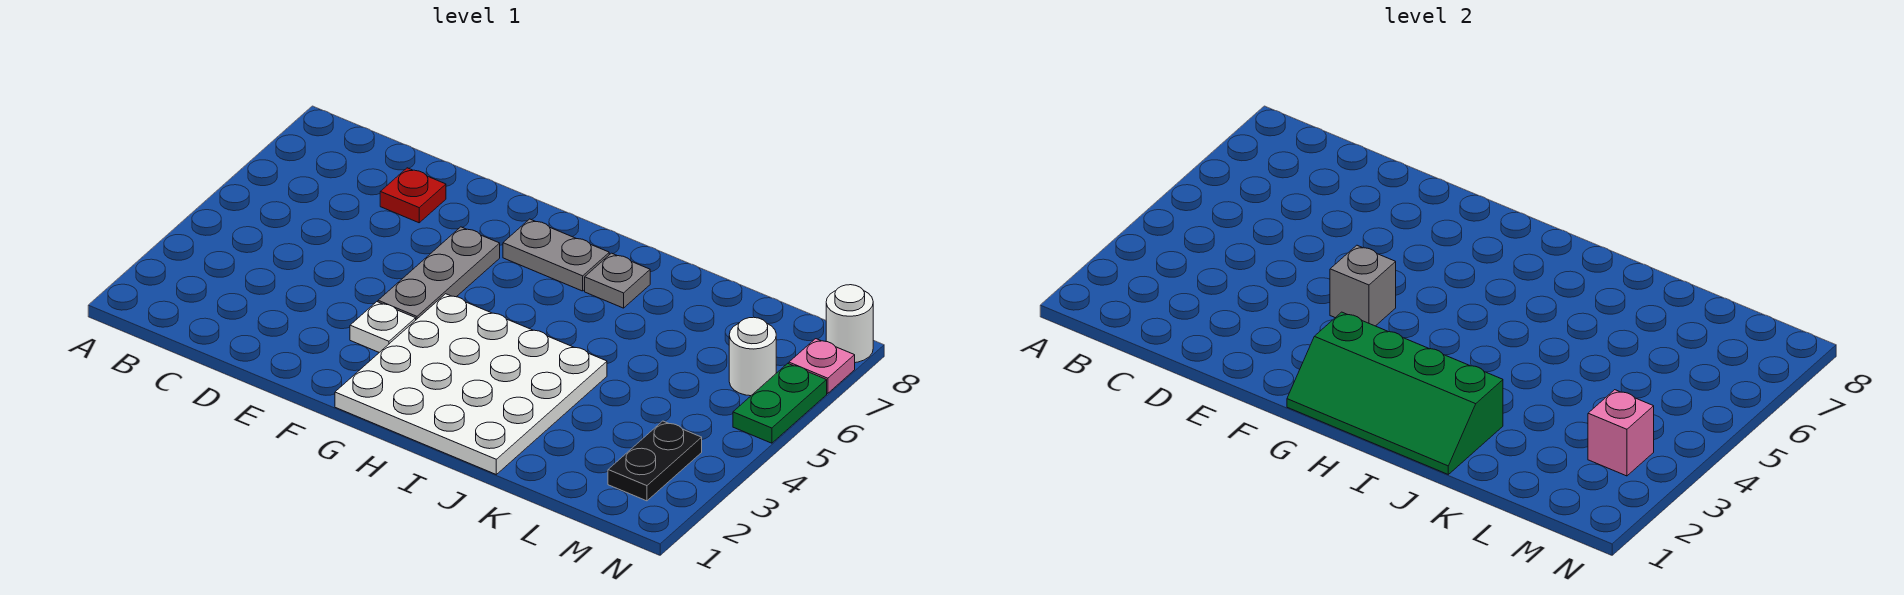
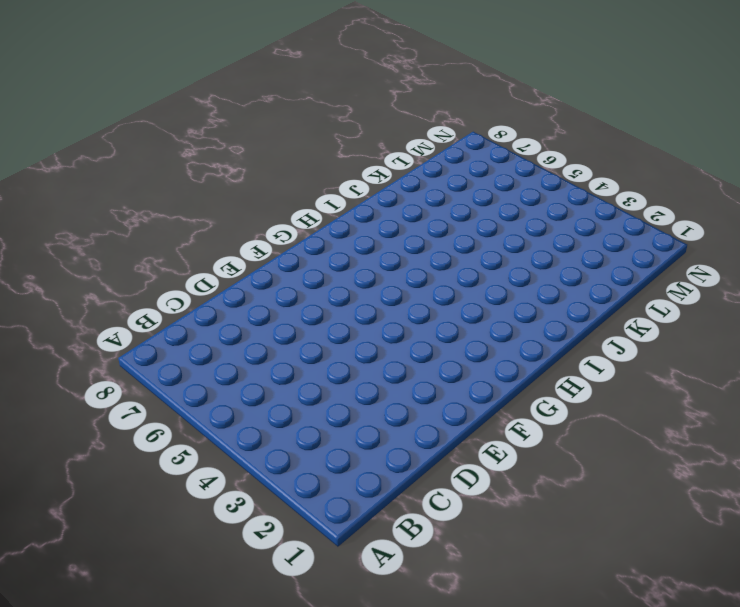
none -> red plate D7 level 1
none -> white plate F3 level 1
none -> grey plate F4:F6 level 1

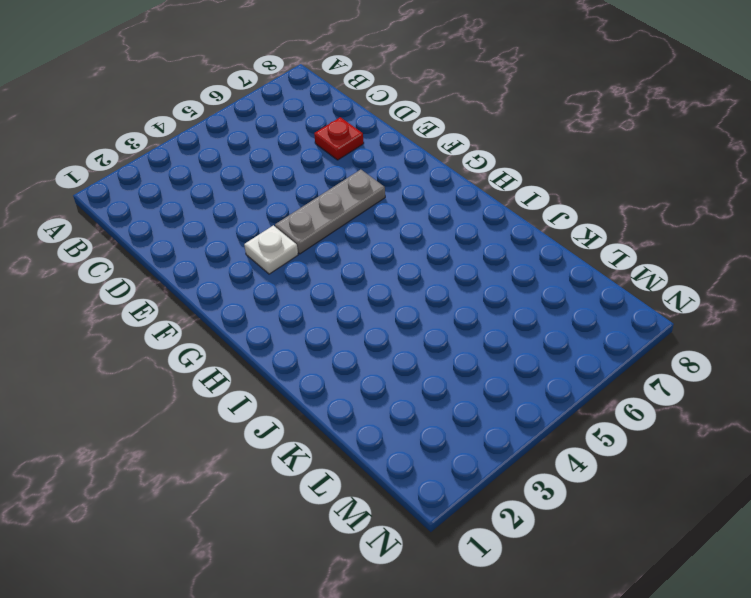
none -> white plate G1:J4 level 1
none -> grey plate G7:H7 level 1
none -> grey plate I7 level 1

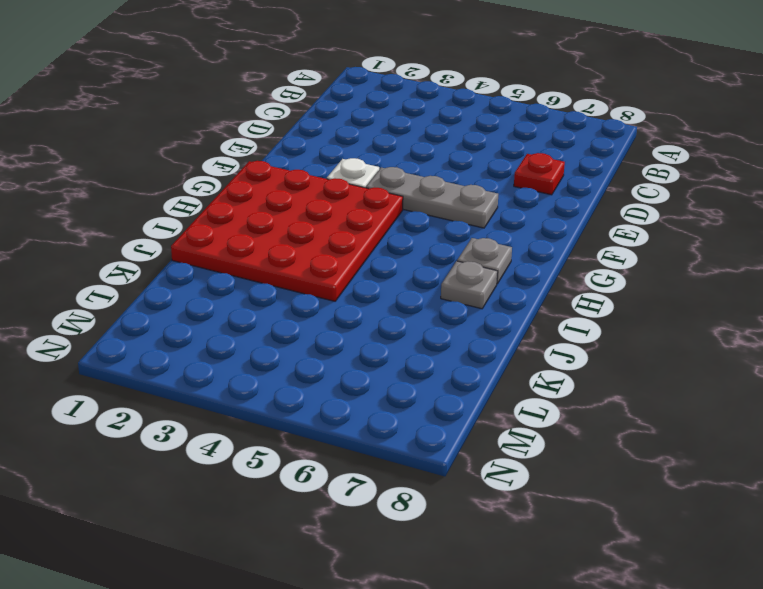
red plate G1:J4 level 1 -> white plate G1:J4 level 1
grey plate H7 level 1 -> grey plate G7:H7 level 1
none -> black plate M2:M3 level 1
none -> white round brick M6 level 1
none -> green plate N5:N6 level 1

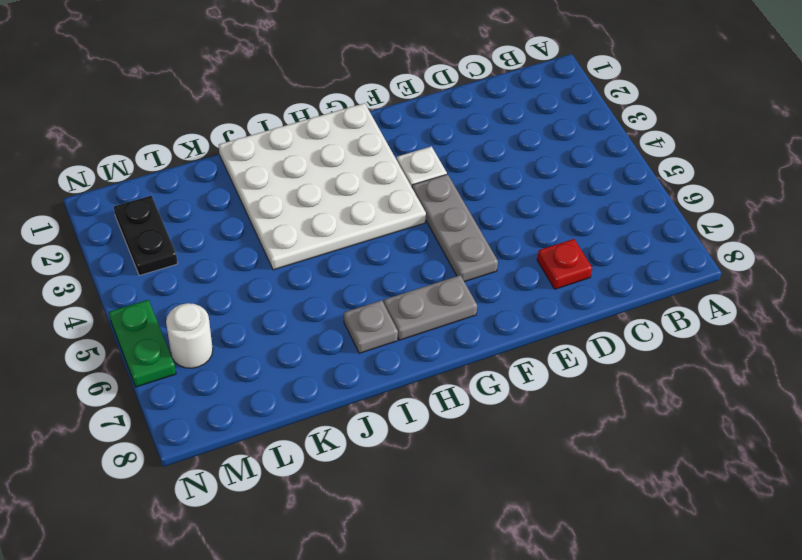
none -> pink plate N7 level 1
none -> white round brick N8 level 1
none -> grey brick F4 level 2

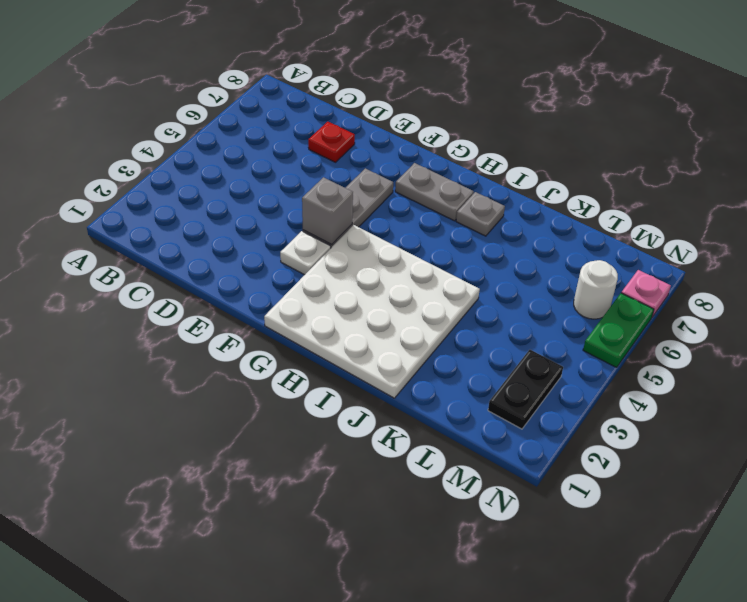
none -> white round brick N8 level 1
none -> green slope G1:J2 level 2 top 2
none -> pink brick M3 level 2

